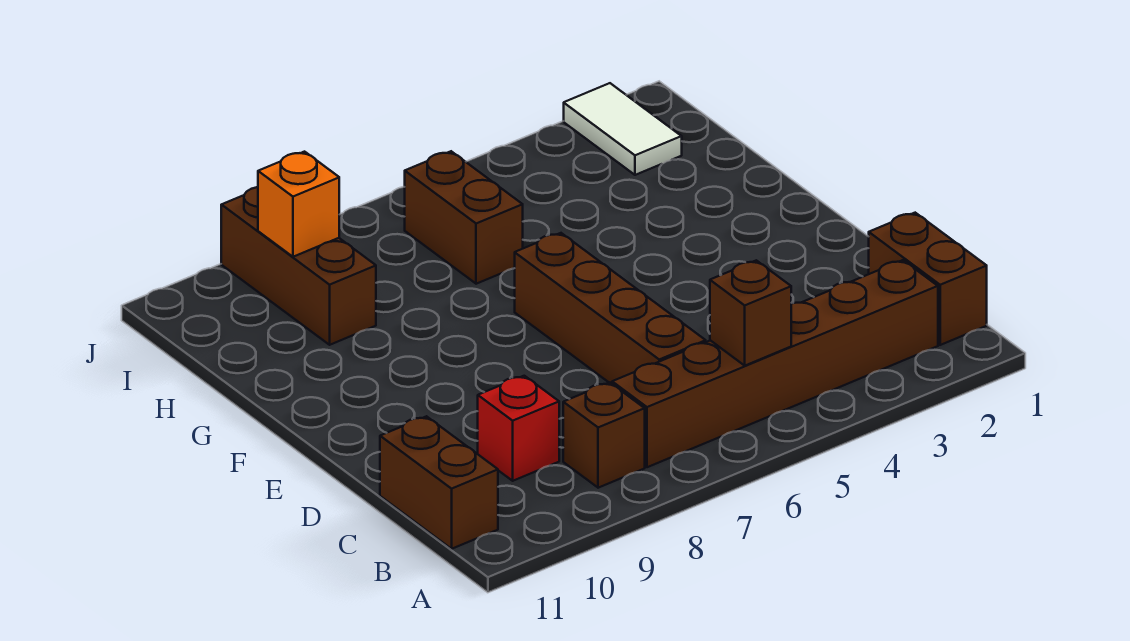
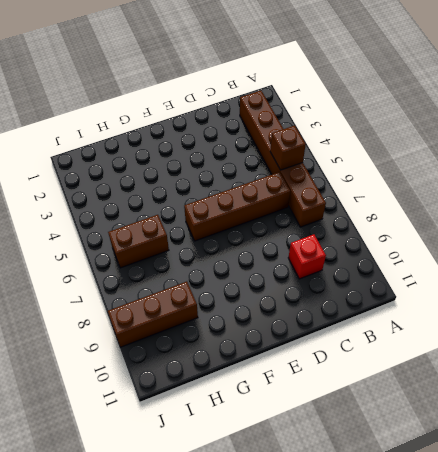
none -> brown brick B1:C1 level 1
none -> brown brick B8 level 1

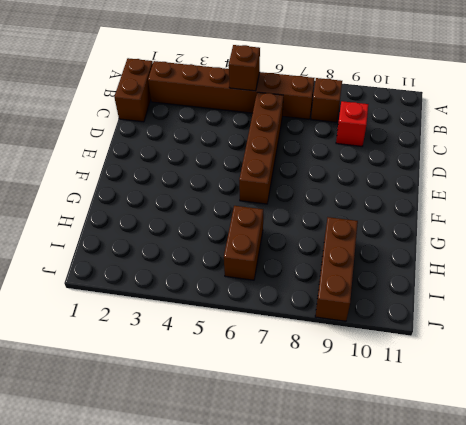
none -> brown brick B11:C11 level 1
none -> white tile I2:J2 level 1

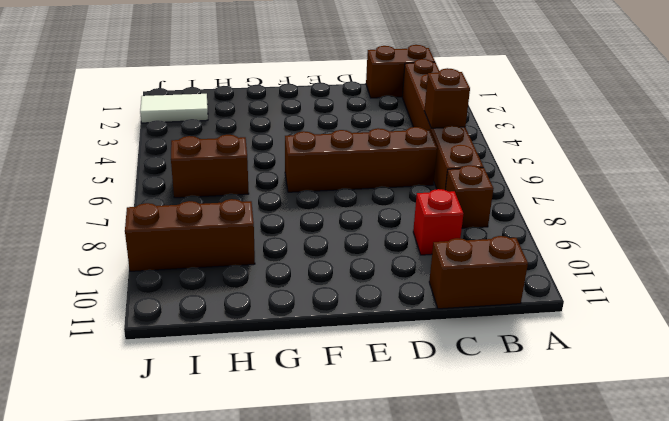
none -> orange brick I9 level 2

